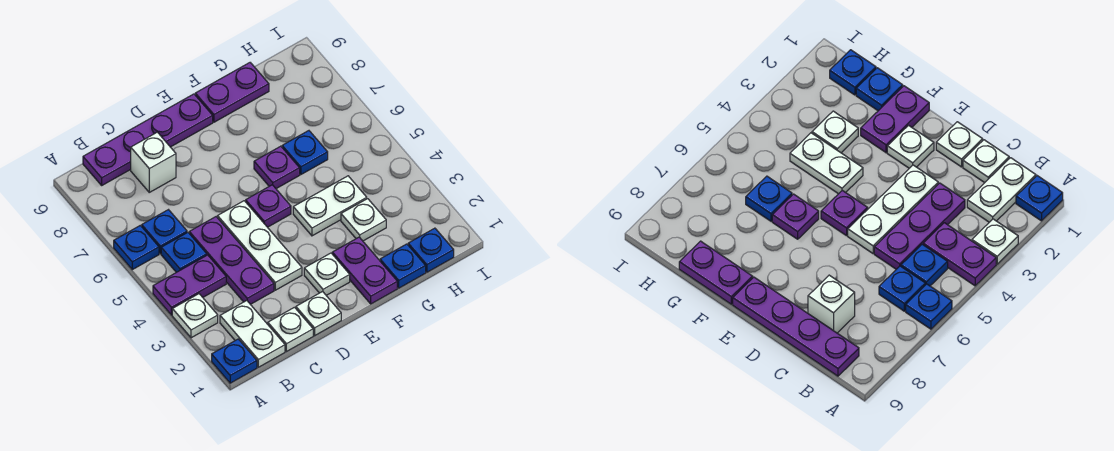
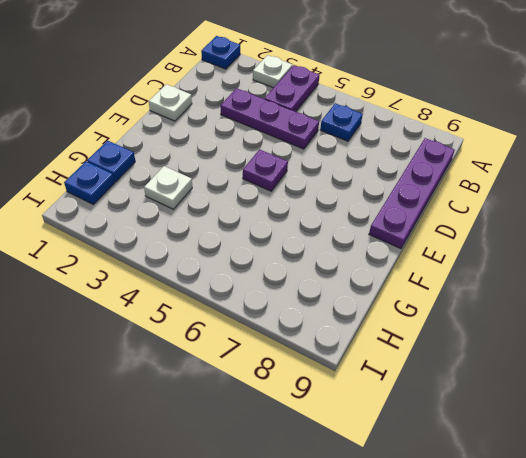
none -> blue plate A6 level 1
none -> white plate B1:B2 level 1
none -> blue plate B5 level 1

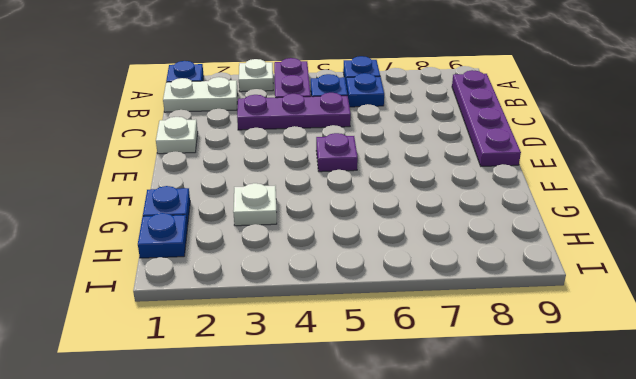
none -> white plate C1 level 1
none -> white brick C8 level 1
none -> white plate D3:D5 level 1

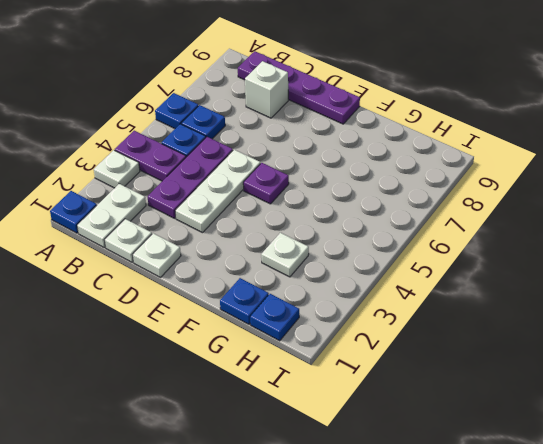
none -> white plate E2 level 1
none -> purple plate F1:F2 level 1
none -> white plate F4:G4 level 1

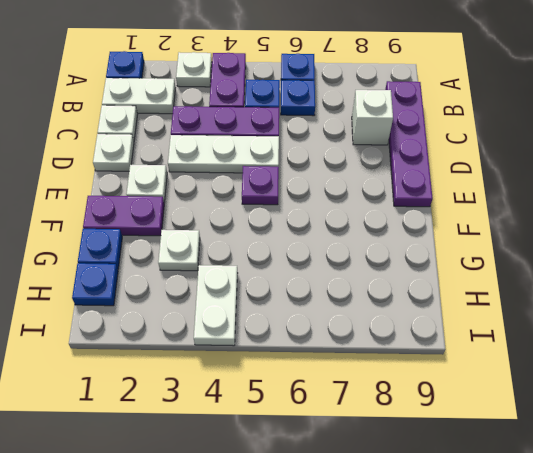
white plate H4:I4 level 1 -> white plate F4:G4 level 1
none -> purple plate F6 level 1
none -> purple plate F9:G9 level 1
none -> blue plate G6 level 1

